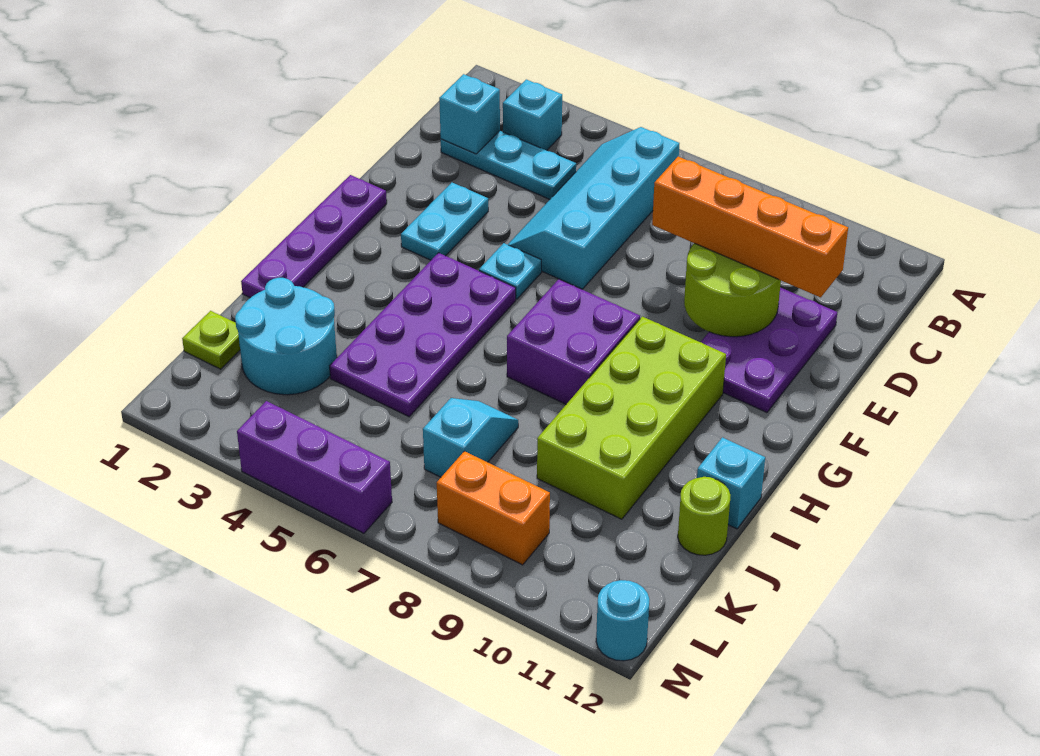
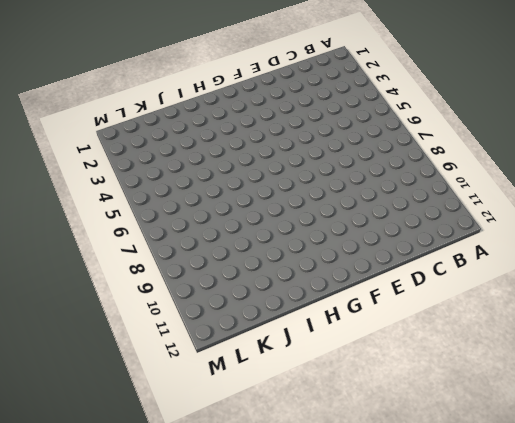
none -> cyan brick B3 level 1
none -> cyan slope B5:E6 level 1 top 6
none -> cyan plate C2:C4 level 1

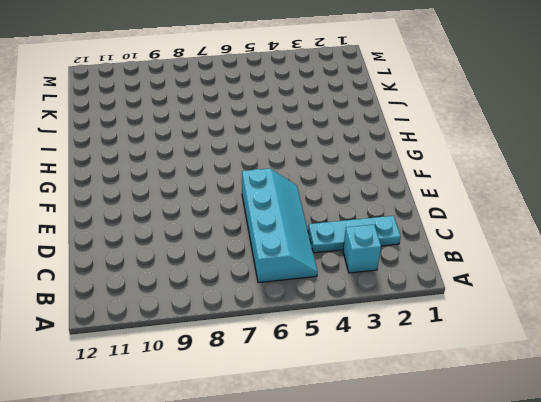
none -> purple plate D10:F11 level 1
none -> cyan plate E3:F3 level 1
none -> purple plate F1:I1 level 1

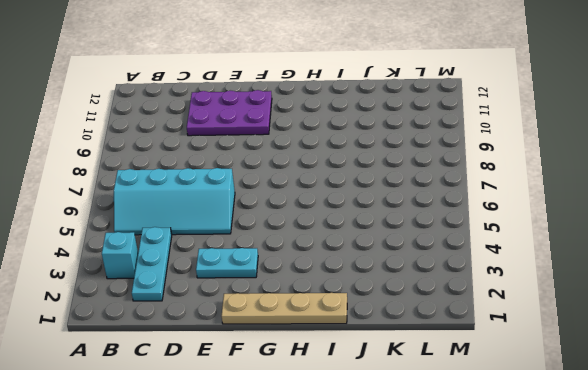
tan plate F1:I1 level 1 -> purple plate F1:I1 level 1
none -> cyan plate F5 level 1
none -> purple plate G4:J5 level 1
none -> purple brick G7:H8 level 1

